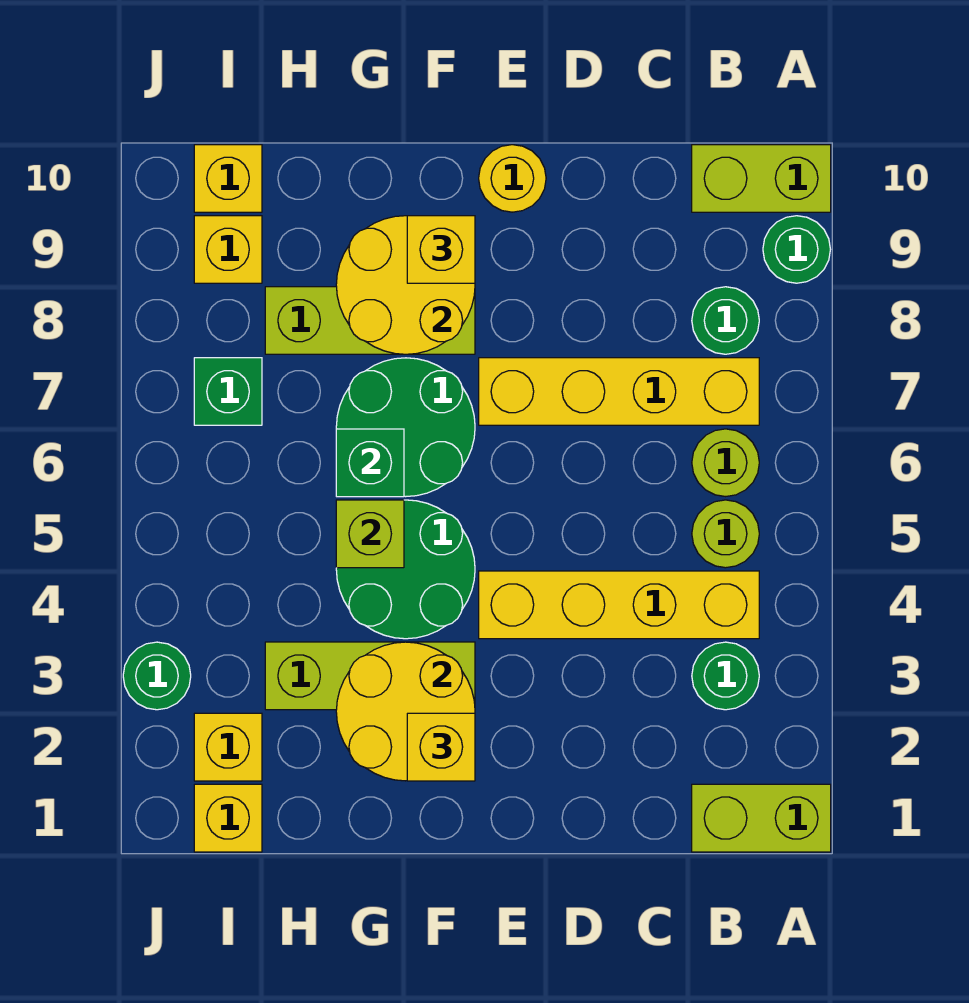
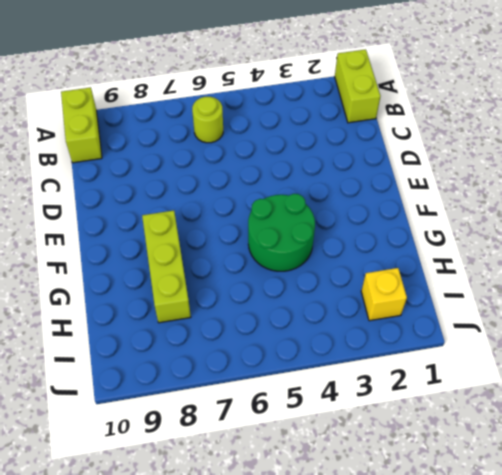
none -> green round brick A9 level 1
none -> green round brick B3 level 1
none -> yellow brick B4:E4 level 1

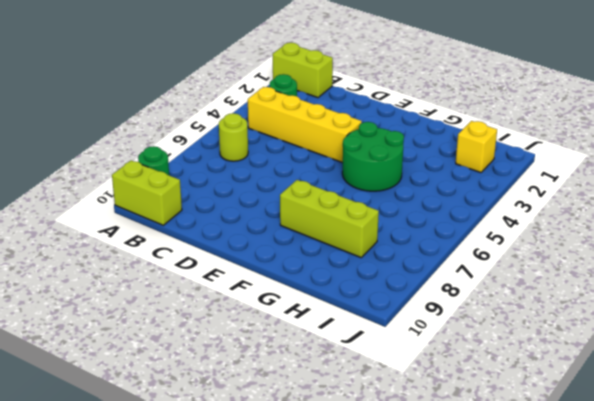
none -> lime round brick B5 level 1
none -> yellow brick B7:E7 level 1
none -> green round brick B8 level 1

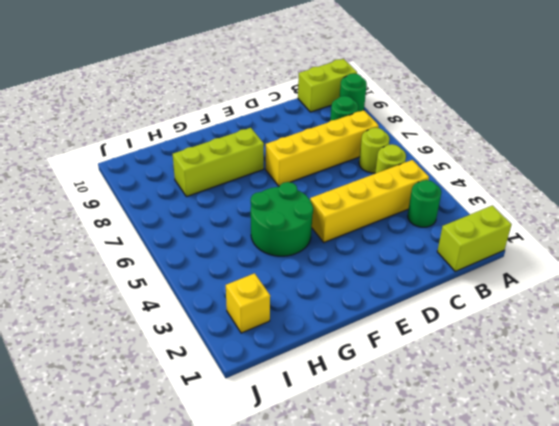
none -> yellow round brick E10 level 1
none -> lime brick F3:H3 level 1
none -> green round brick F6:G7 level 1

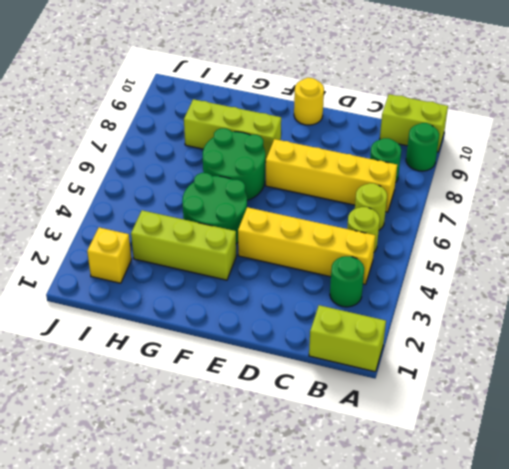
none -> yellow brick I1 level 1
none -> green brick I7 level 1
none -> yellow brick I9 level 1

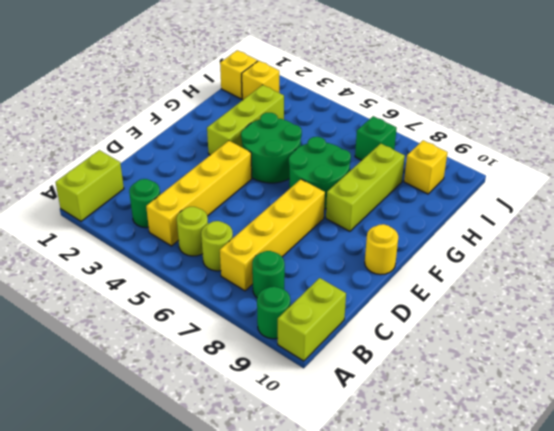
none -> yellow brick I10 level 1
none -> green round brick J3 level 1
none -> yellow round brick F2:G3 level 2

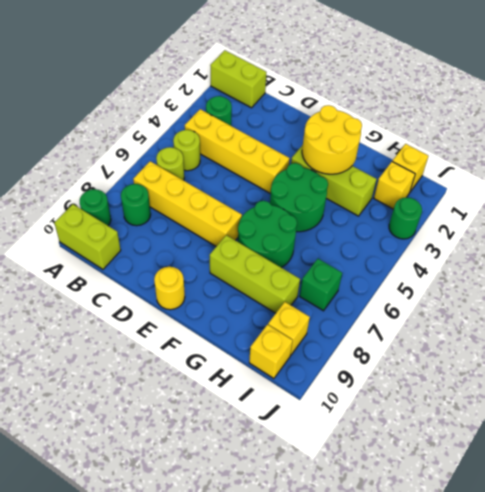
none -> yellow round brick F8:G9 level 2
none -> lime brick G5 level 2
none -> green brick G6 level 2

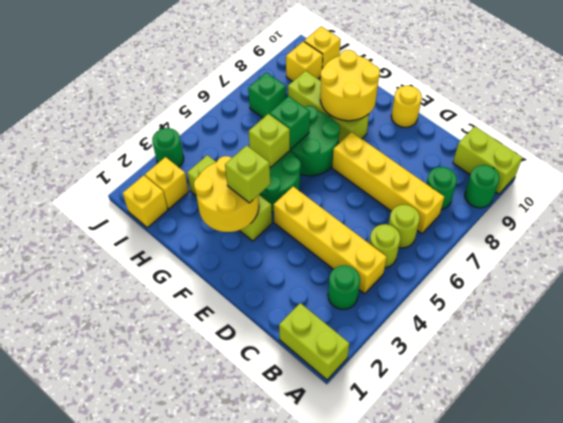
lime brick F3 level 3 -> none
none -> yellow brick F2 level 3
none -> yellow brick F9 level 3

